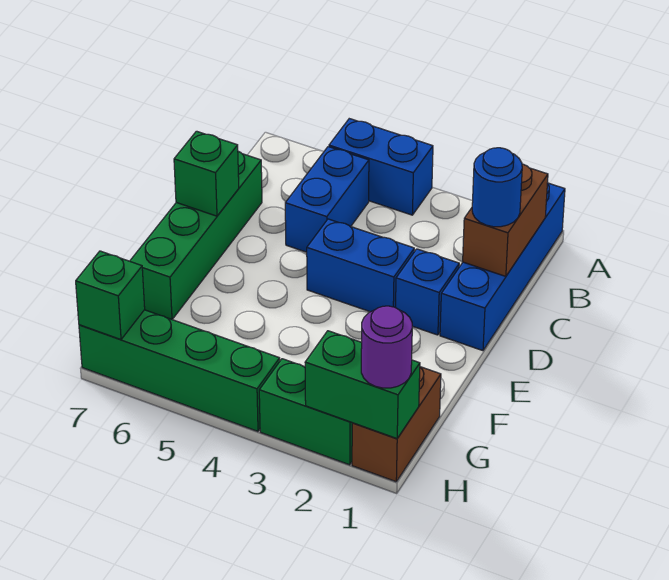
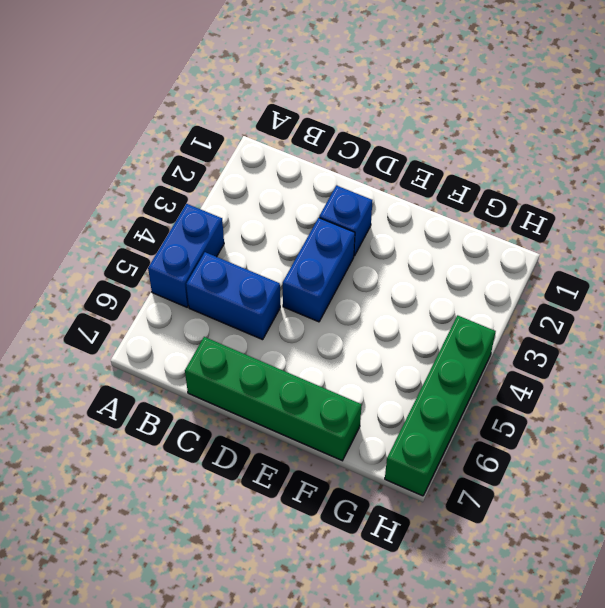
none -> blue brick A1:D1 level 1
none -> brown brick G1:H1 level 1
none -> green brick H2:H3 level 1

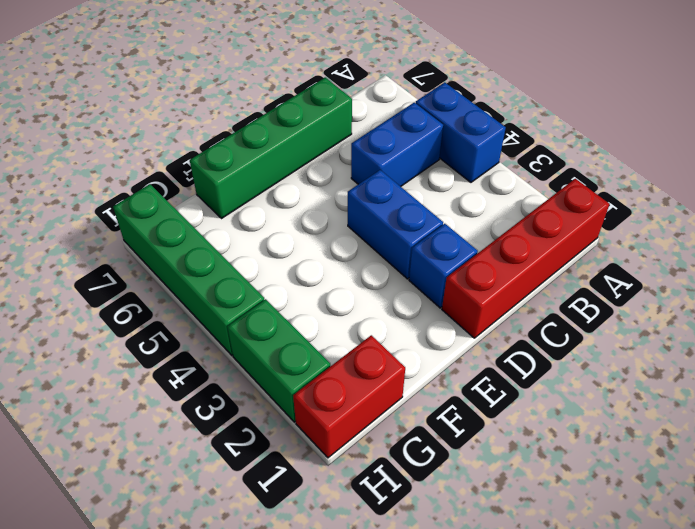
red brick A1:D1 level 1 -> blue brick A1:D1 level 1
red brick G1:H1 level 1 -> brown brick G1:H1 level 1
none -> brown brick B1:C1 level 2
none -> green brick D7 level 2
none -> green brick H1:H2 level 2

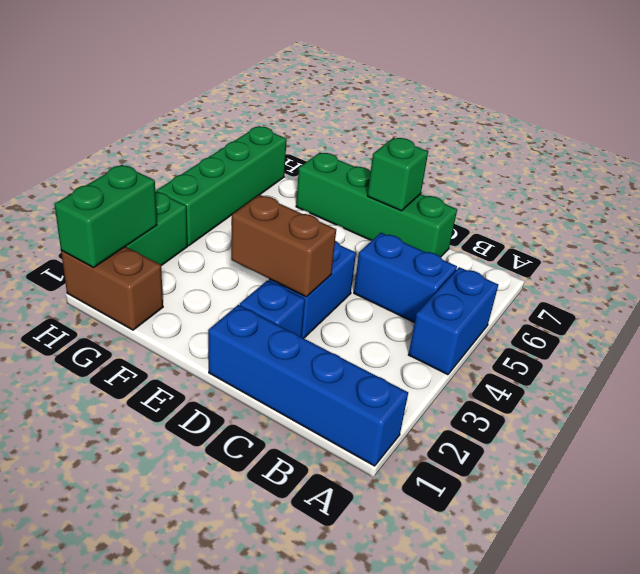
brown brick D3:E3 level 2 -> brown brick B1:C1 level 2
none -> green brick H7 level 2
none -> blue round brick C1 level 3
none -> purple round brick H1 level 3

